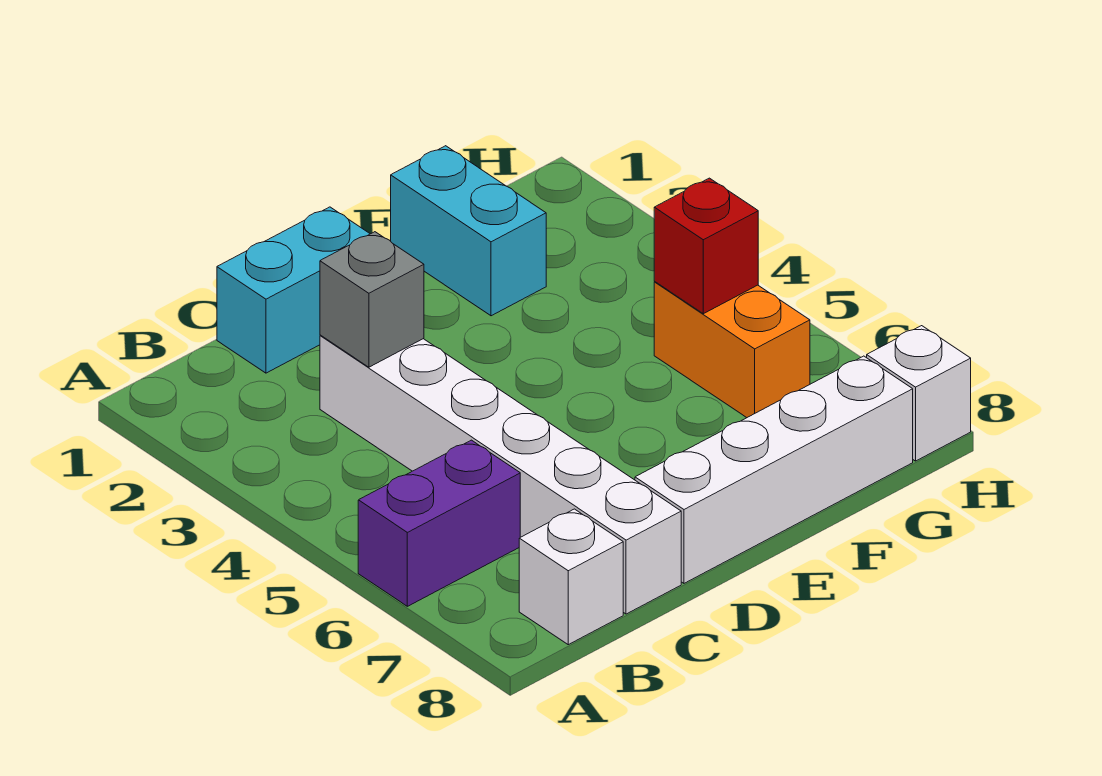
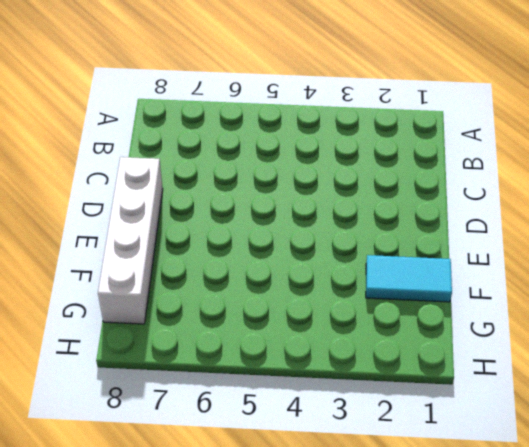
cyan tile F1:F2 level 1 -> cyan brick F1:F2 level 1
none -> purple brick A6:B6 level 1
none -> white brick B8 level 1

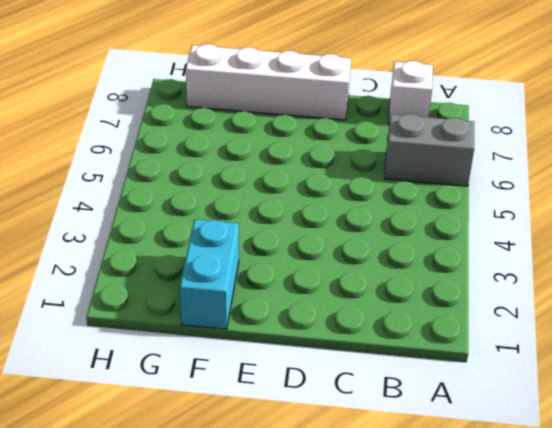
grey brick A6:B6 level 1 -> purple brick A6:B6 level 1
none -> cyan brick C1:D1 level 1
none -> white brick C3:C8 level 1

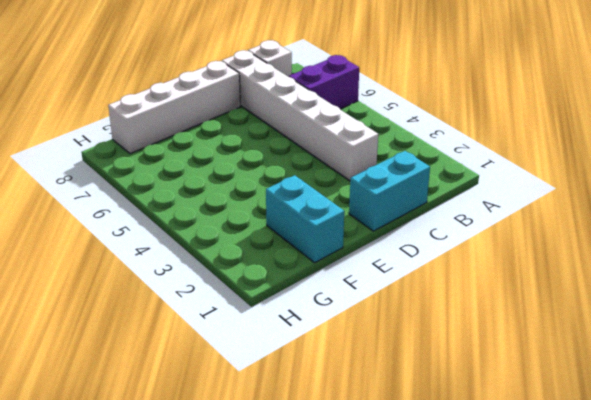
none -> orange brick G5:G6 level 1
none -> white brick H8 level 1

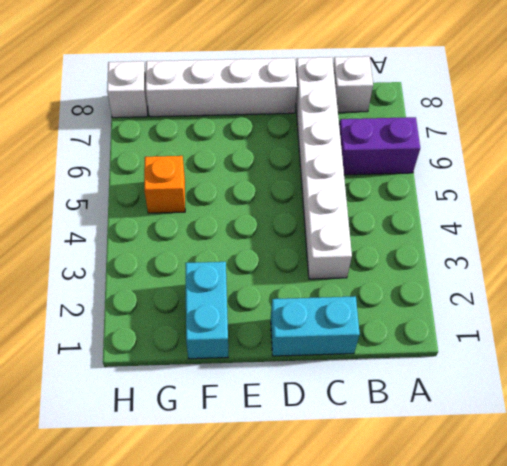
orange brick G5 level 1 -> orange brick G5:G6 level 1
none -> grey brick C3 level 2
none -> red brick G5 level 2

